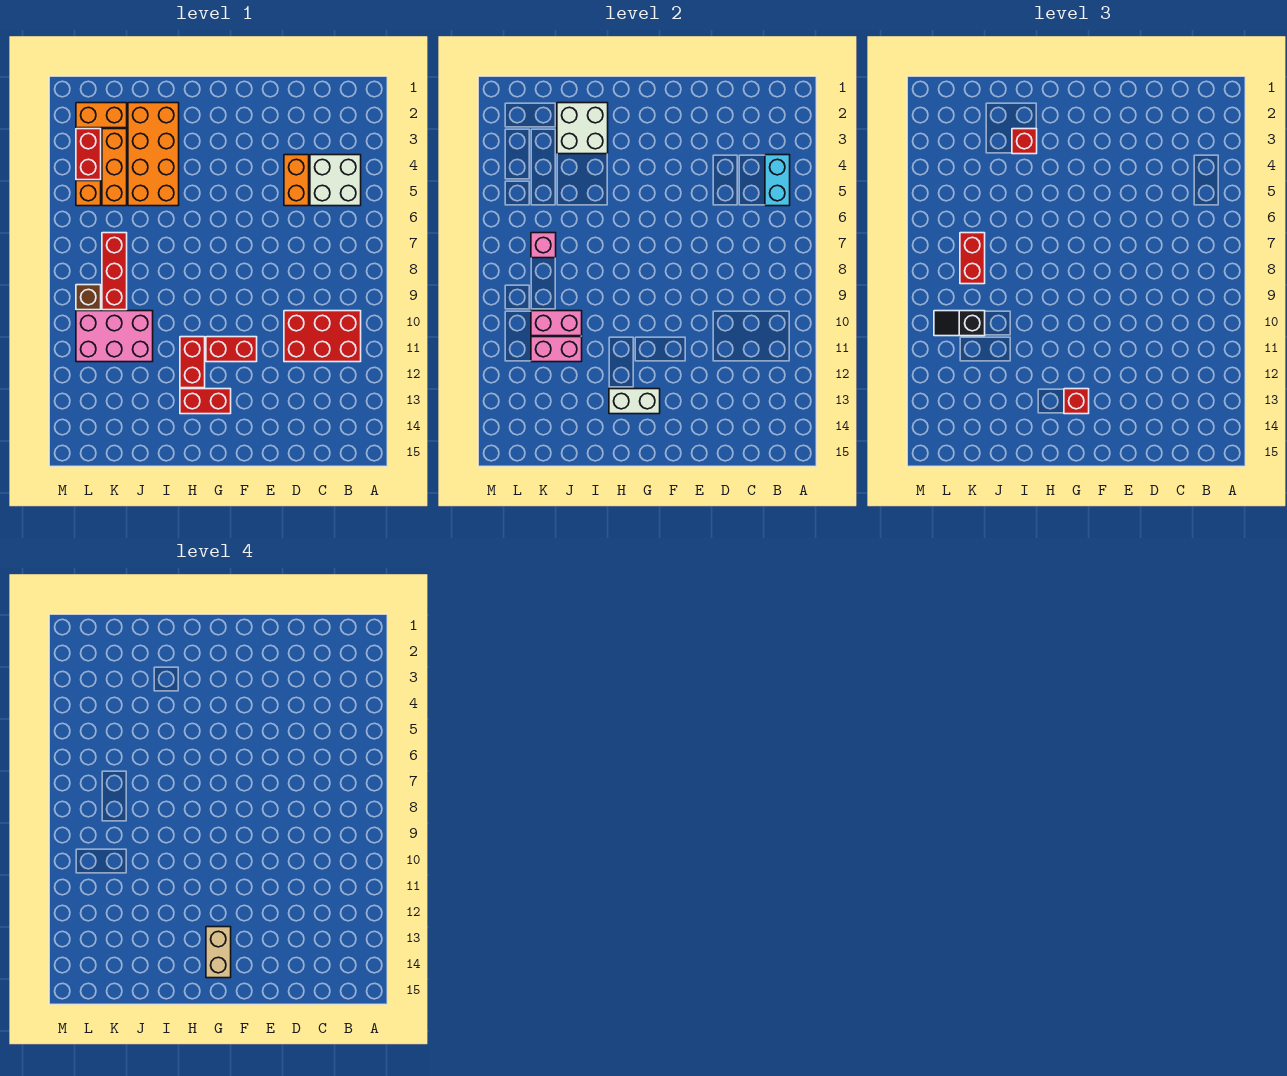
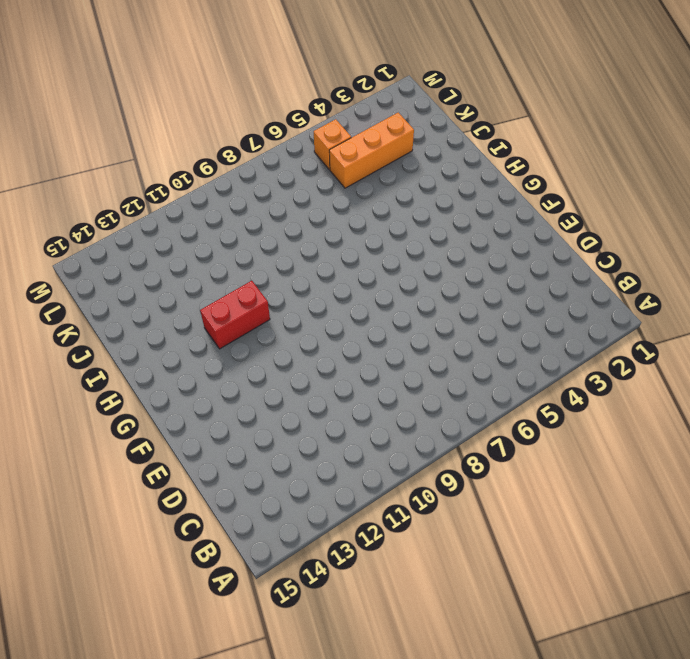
none -> white brick B4:C5 level 1
none -> red brick B10:D11 level 1
none -> orange brick D4:D5 level 1

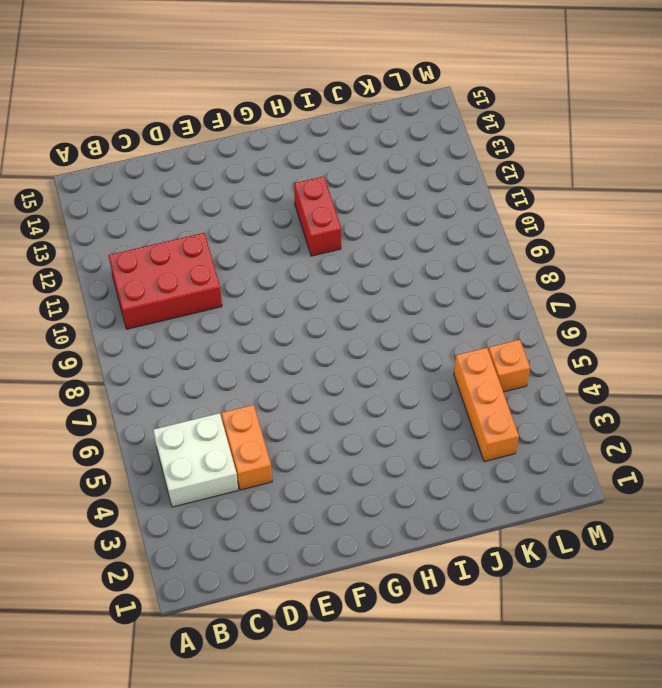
none -> red brick F11:G11 level 1
none -> red brick G13:H13 level 1
none -> orange brick I2:J5 level 1

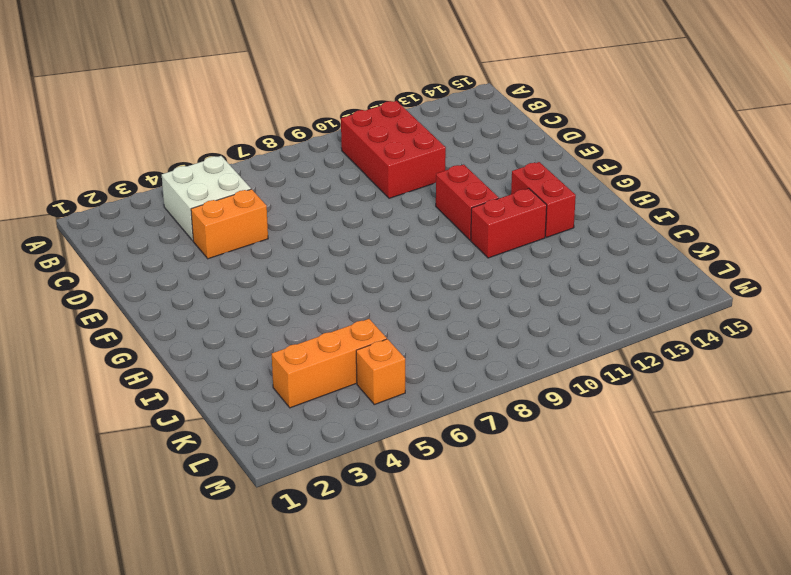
none -> orange brick I2:J5 level 1
none -> pink brick J10:L11 level 1
none -> orange brick K2:L2 level 1

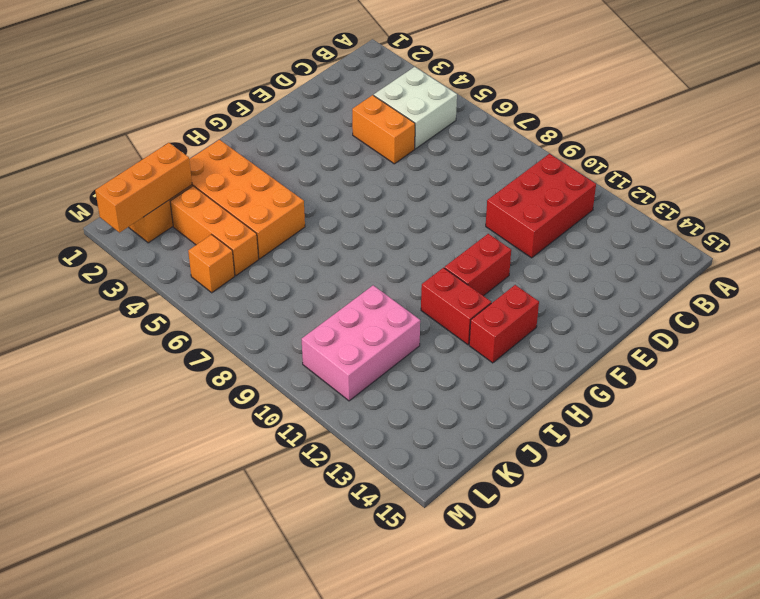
orange brick K2:M2 level 2 -> none
none -> red brick K7:K9 level 1
none -> red brick L3:L4 level 1
none -> brown brick L9 level 1

